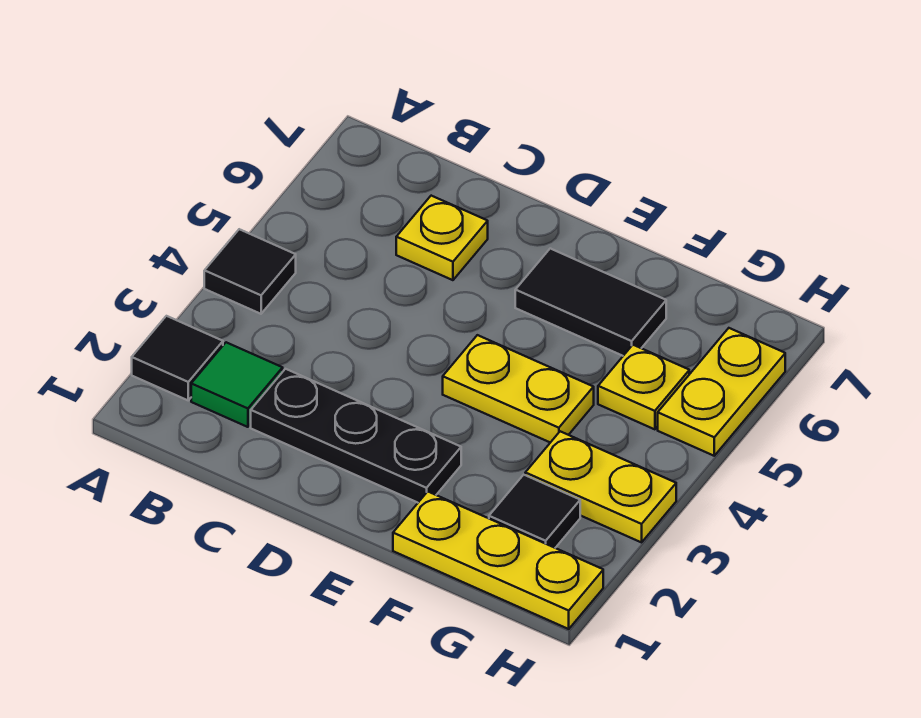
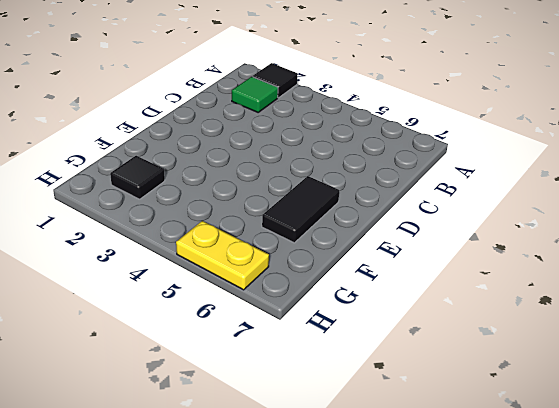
none -> black tile A4 level 1
none -> black plate C2:E2 level 1
none -> yellow plate C6 level 1

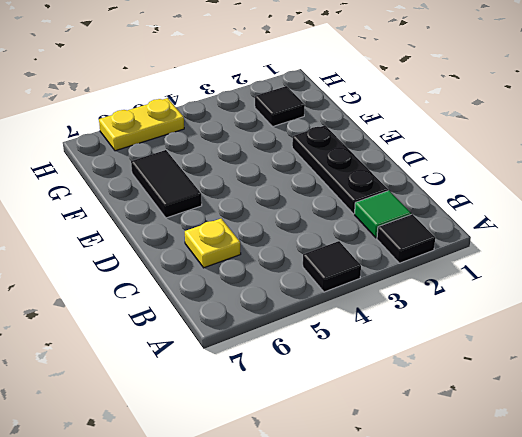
none -> yellow plate E4:F4 level 1
none -> yellow plate F1:H1 level 1
none -> yellow plate G3:H3 level 1

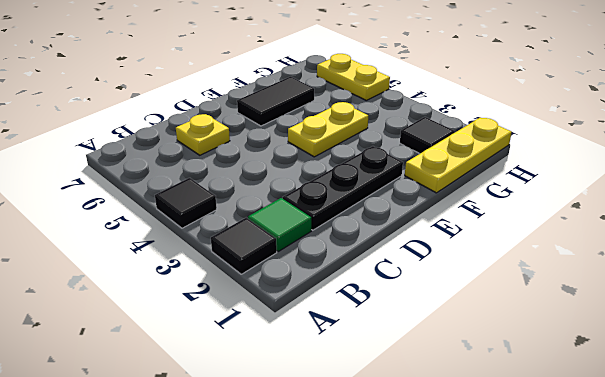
none -> yellow plate G3:H3 level 1
none -> yellow plate G5 level 1

